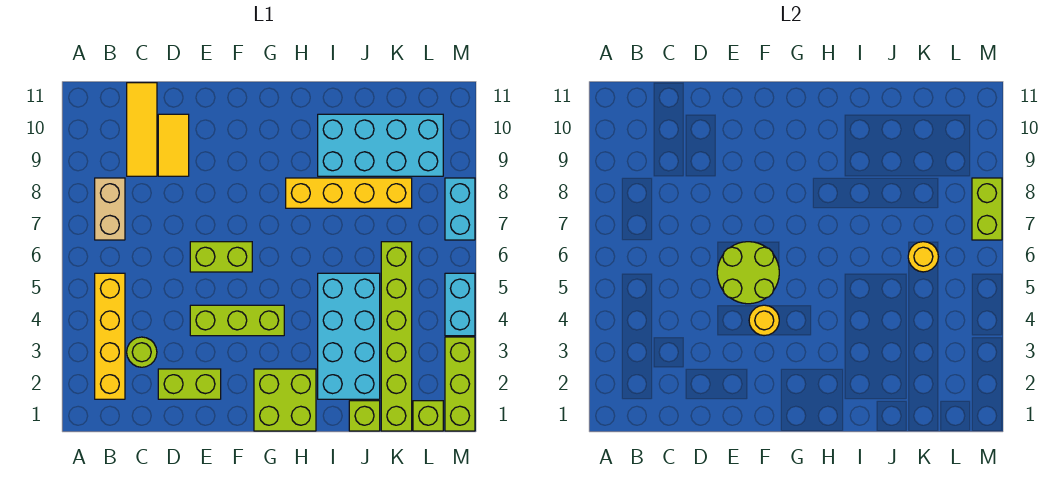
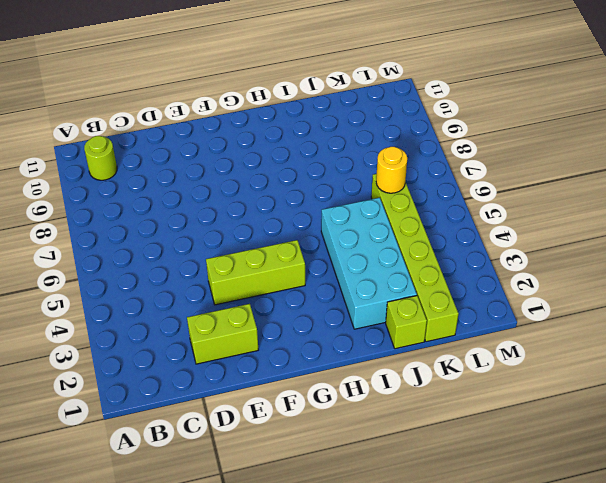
lime round brick B10 level 1 -> lime round brick C3 level 1
none -> yellow brick B2:B5 level 1
none -> tan brick B7:B8 level 1
none -> yellow tile C9:C11 level 1

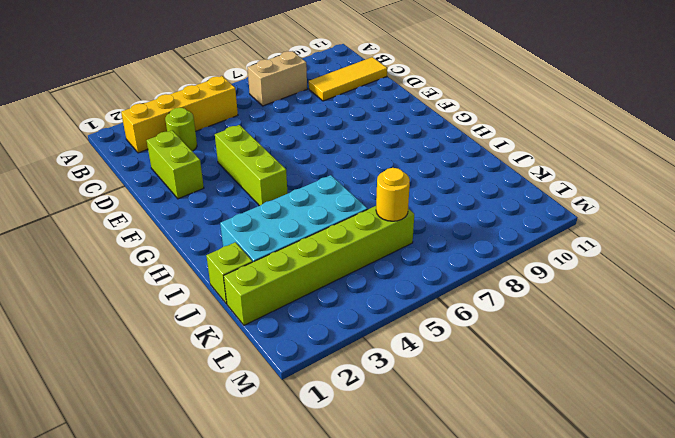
none -> yellow tile D9:D10 level 1
none -> lime brick E6:F6 level 1
none -> lime brick G1:H2 level 1

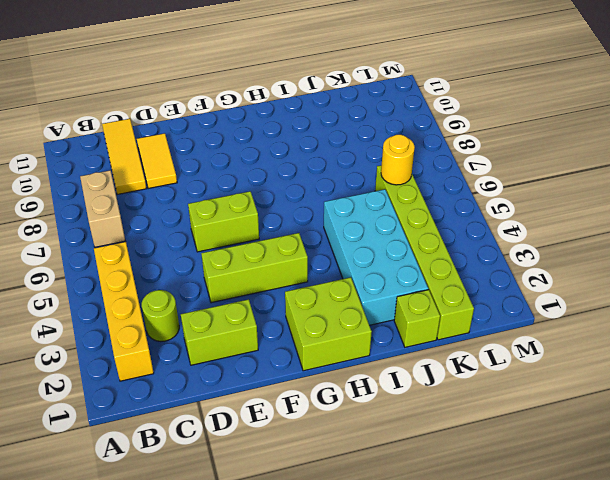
none -> yellow brick H8:K8 level 1
none -> cyan brick I9:L10 level 1
none -> lime brick L1 level 1

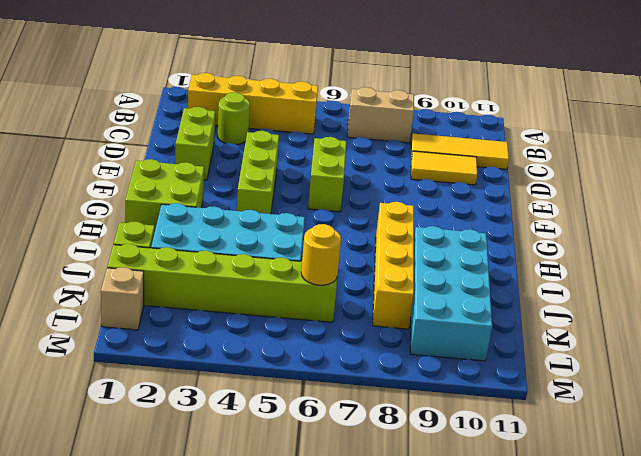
tan brick L1 level 1 -> lime brick L1 level 1
none -> lime brick M1:M3 level 1
none -> cyan brick M4:M5 level 1
none -> cyan brick M7:M8 level 1

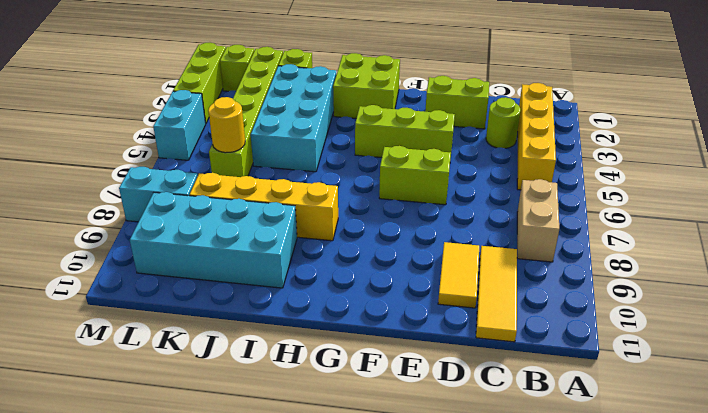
cyan brick L8:M8 level 1 -> cyan brick M7:M8 level 1
none -> lime round brick E5:F6 level 2
none -> yellow round brick F4 level 2
none -> lime brick M7:M8 level 2

